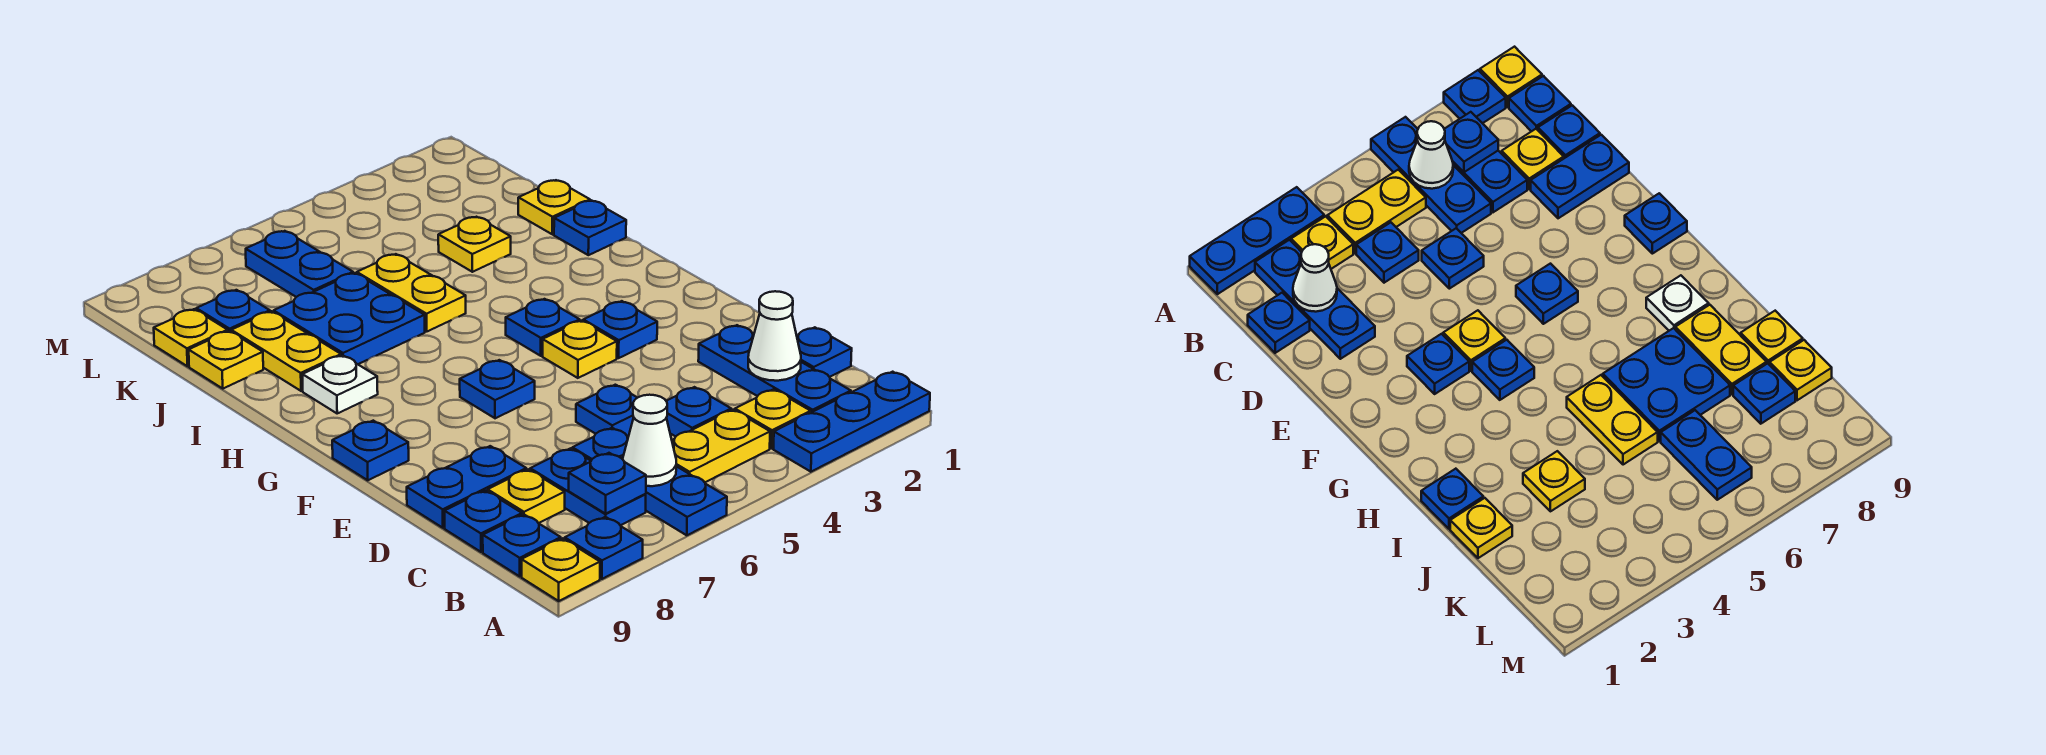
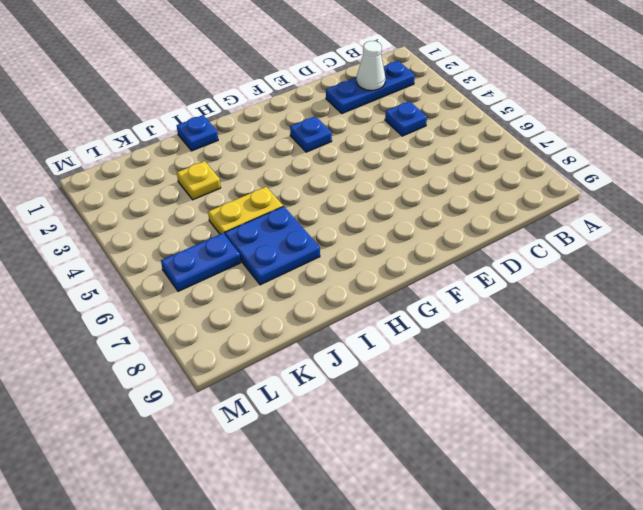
none -> blue plate A1:A3 level 1
none -> blue plate A6:C6 level 1
none -> blue plate A8 level 1
none -> yellow plate A9 level 1

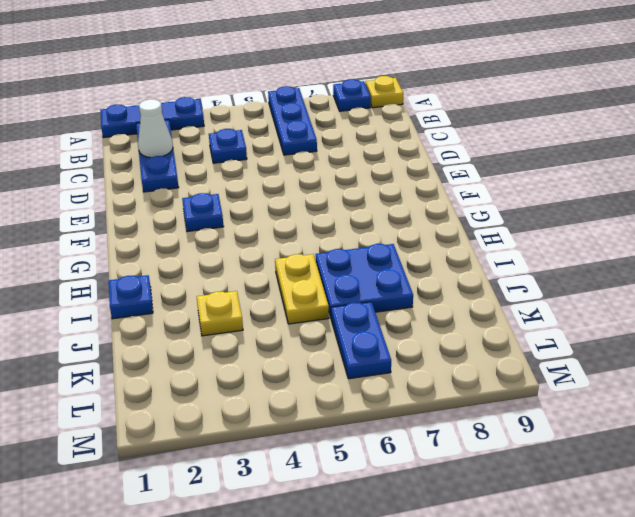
none -> yellow plate B3 level 1
none -> yellow plate B4:B5 level 1
none -> blue plate B7:C7 level 1
none -> blue plate B9 level 1

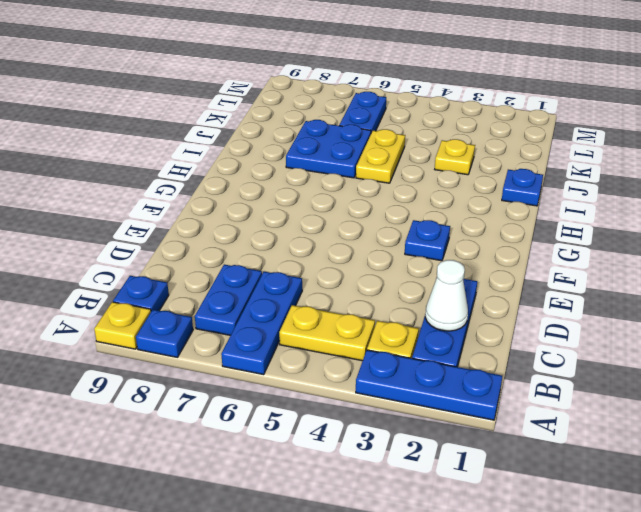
none -> blue plate C1 level 1
none -> blue plate C4 level 1
none -> yellow plate C8 level 1
none -> blue plate C9 level 1

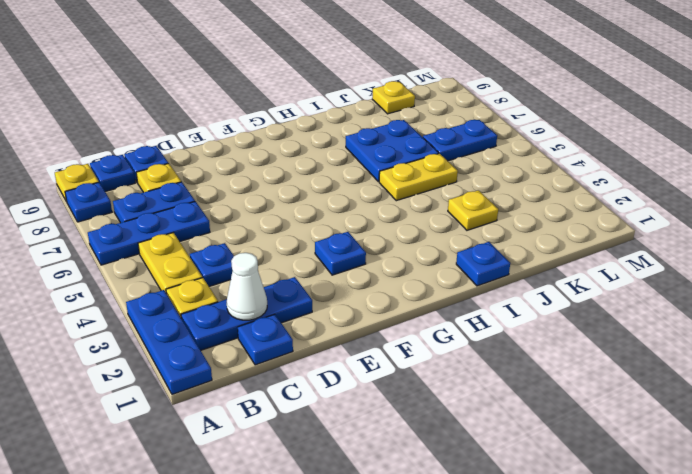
none -> blue plate D5 level 1
none -> blue plate D8:D9 level 1
none -> yellow plate F4 level 1
none -> blue plate F6 level 1

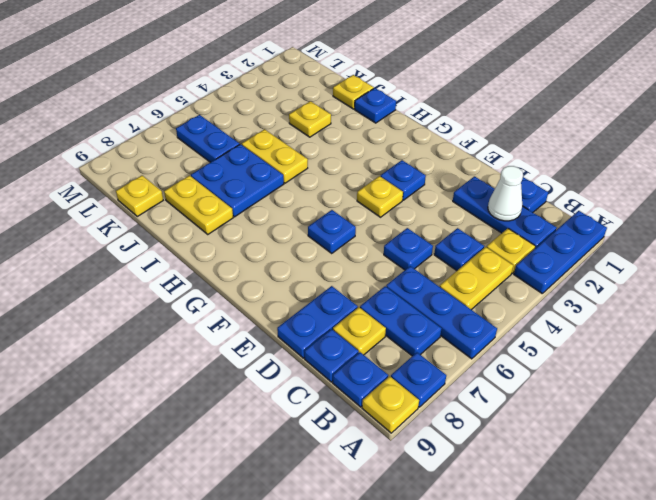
none -> blue plate F9 level 1
none -> blue plate G4 level 1
none -> white plate H8 level 1
none -> yellow plate J9 level 1

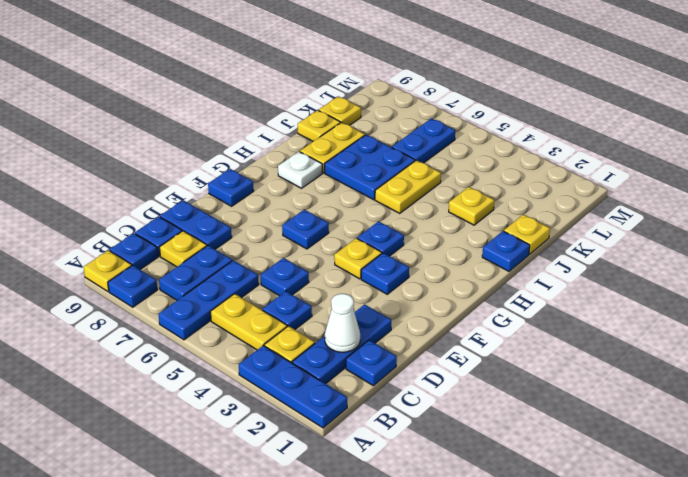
none -> blue plate K8 level 1
none -> white cone B6 level 2
none -> blue plate B7 level 2

